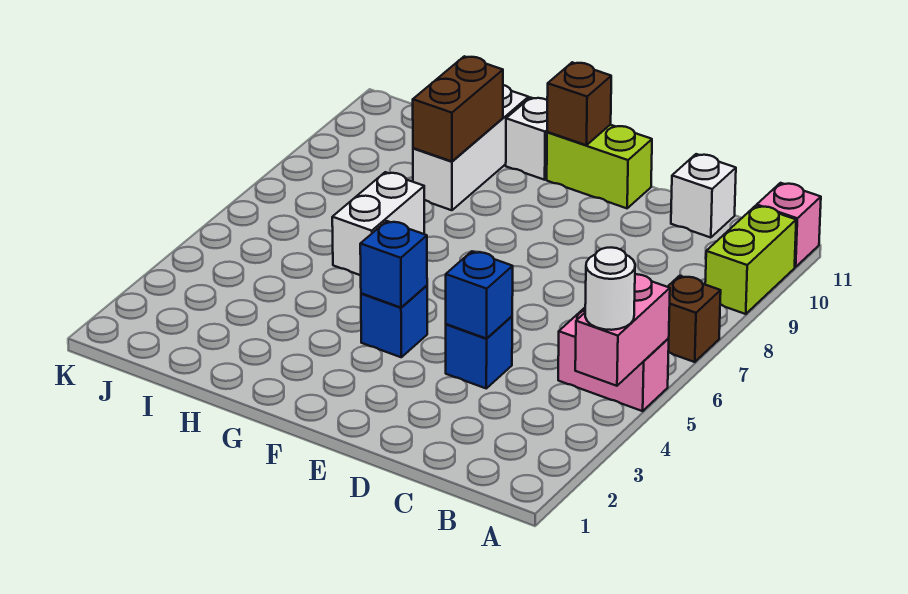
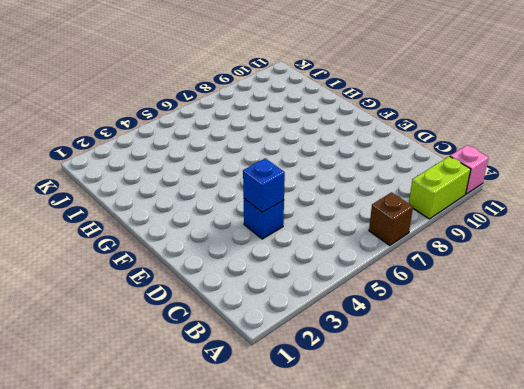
none -> pink brick A5:B5 level 1
none -> white brick C11 level 1
none -> lime brick E11:F11 level 1

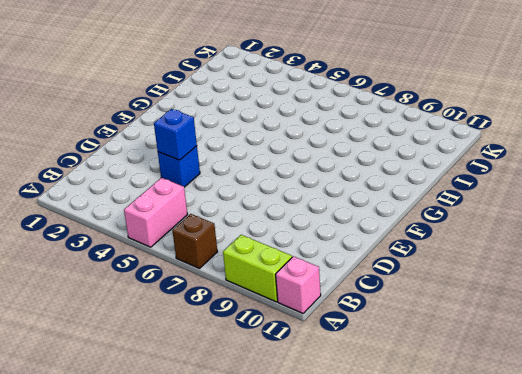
none -> white brick C11 level 1
none -> lime brick E11:F11 level 1
none -> blue brick F4 level 1

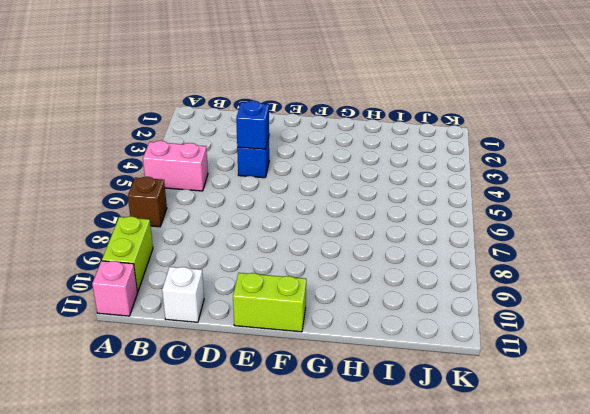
none -> blue brick F4 level 1
none -> white brick G11 level 1
none -> white brick H6:H7 level 1

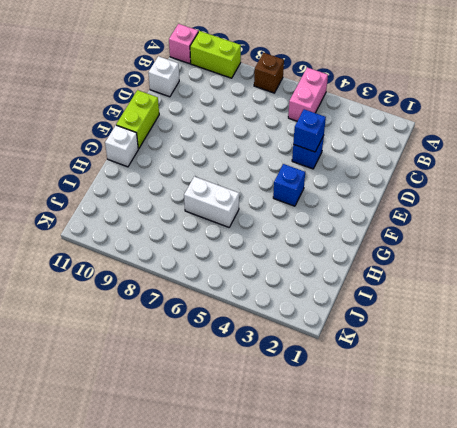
none -> white brick H9:H11 level 1
none -> pink brick A4:A5 level 2
none -> blue brick F4 level 2

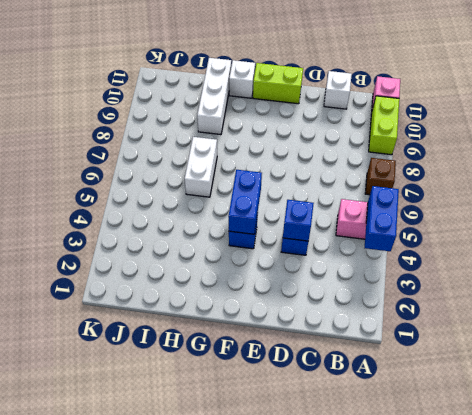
blue brick A4:A5 level 2 -> pink brick A4:A5 level 2
blue brick F4:F5 level 2 -> blue brick F4 level 2
none -> brown brick F11 level 2
none -> brown brick H9:H10 level 2
none -> white round brick A4 level 3

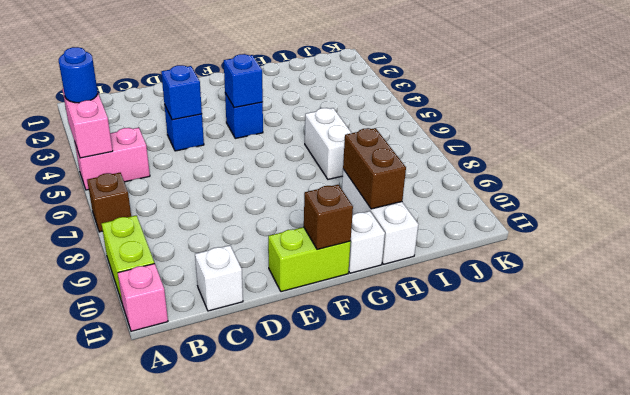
blue round brick A4 level 3 -> white round brick A4 level 3

